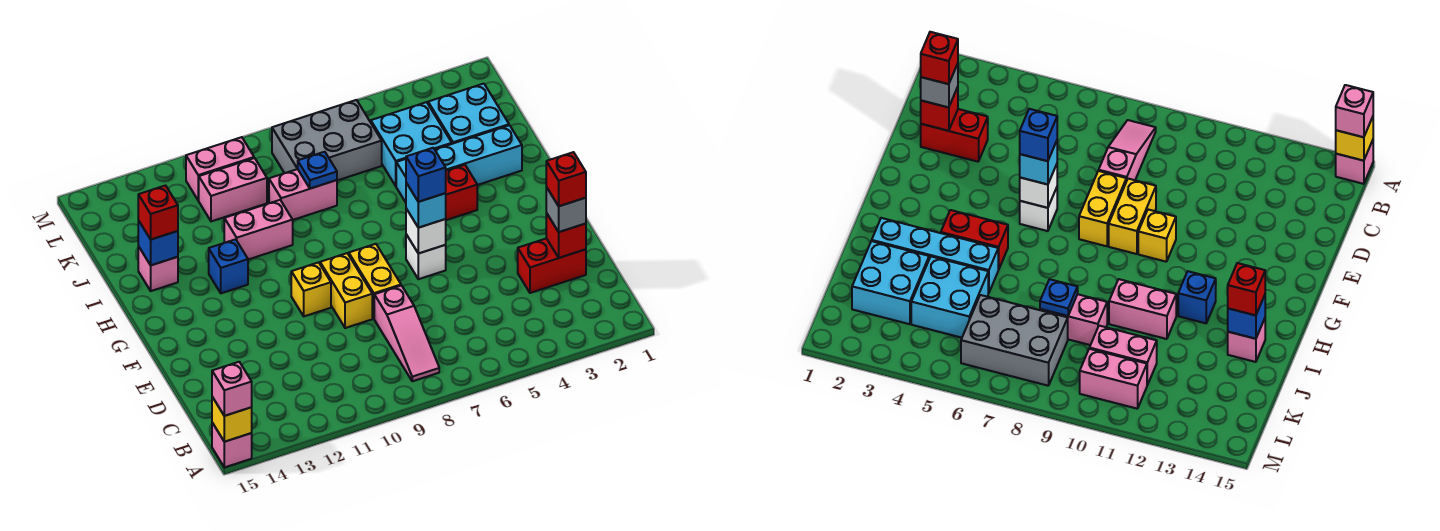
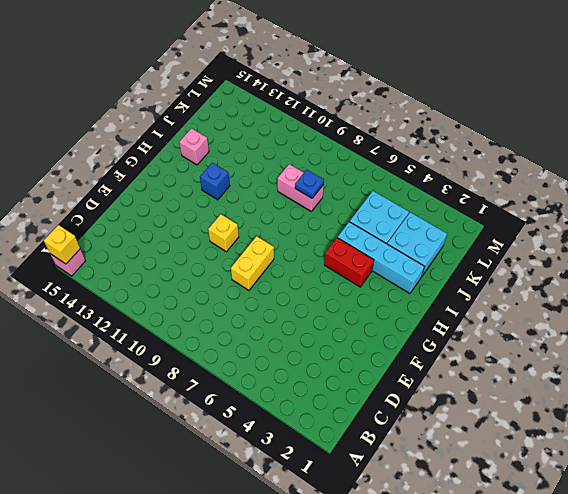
none -> pink slope B8:D8 level 1 top D
none -> red brick D2:D3 level 1
none -> yellow brick E9:F9 level 1

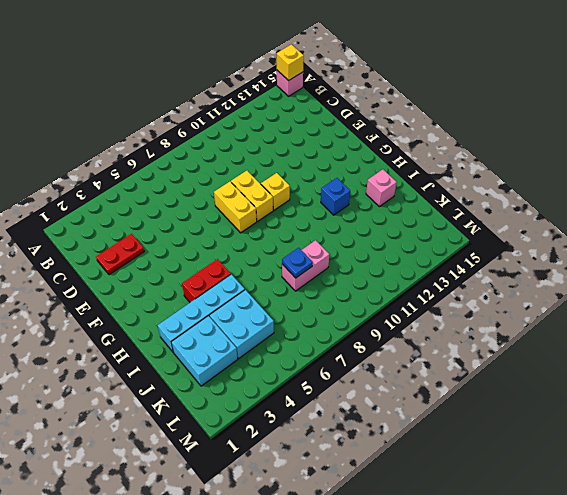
red plate D2:D3 level 1 -> red brick D2:D3 level 1
none -> pink slope B8:D8 level 1 top D
none -> white brick F6 level 1
none -> pink brick I10:I11 level 1

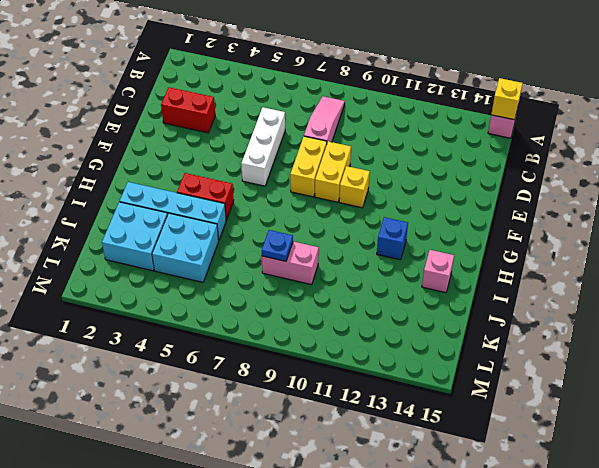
white brick D6:F6 level 1 -> white brick F6 level 1
none -> pink brick I10:I11 level 1
none -> grey brick K6:L8 level 1
none -> pink brick K10:K11 level 1

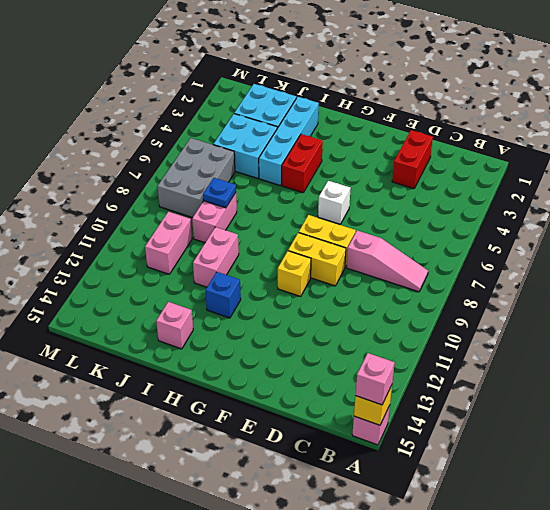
none -> pink brick L10:L11 level 1
none -> red brick D2 level 2
none -> white brick F6 level 2

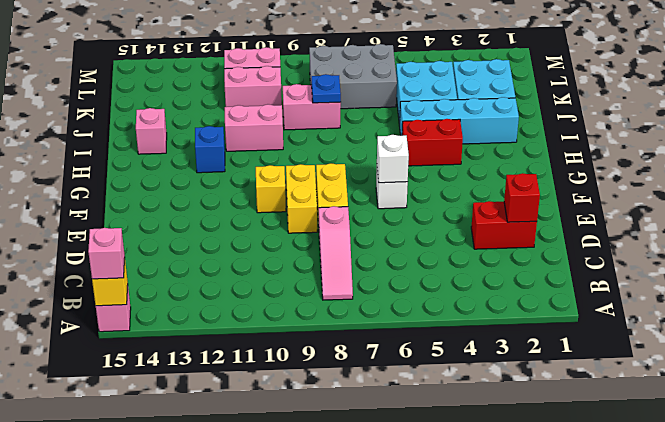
none -> blue brick I14 level 2
none -> grey brick D2 level 3
none -> cyan brick F6 level 3

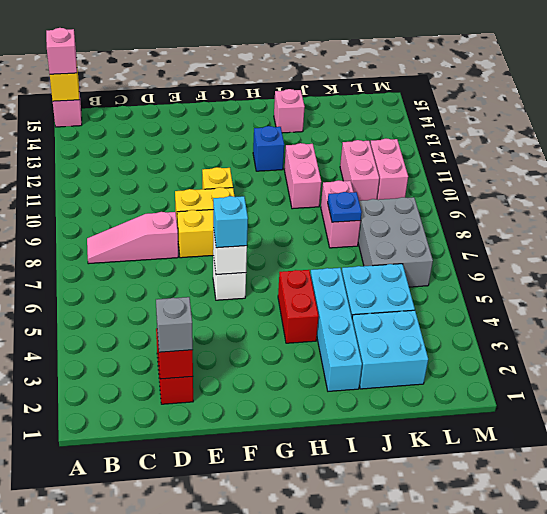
none -> blue brick I14 level 2
none -> red brick I14 level 3
none -> red brick D2 level 4

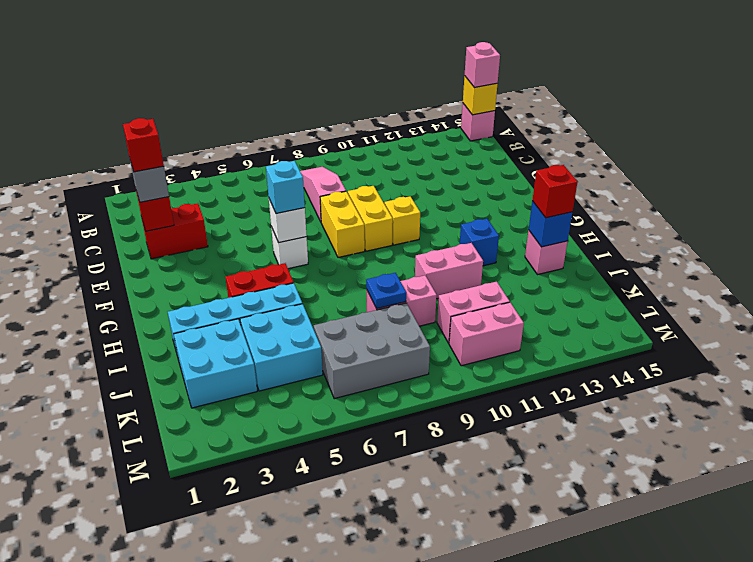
none -> blue brick F6 level 4

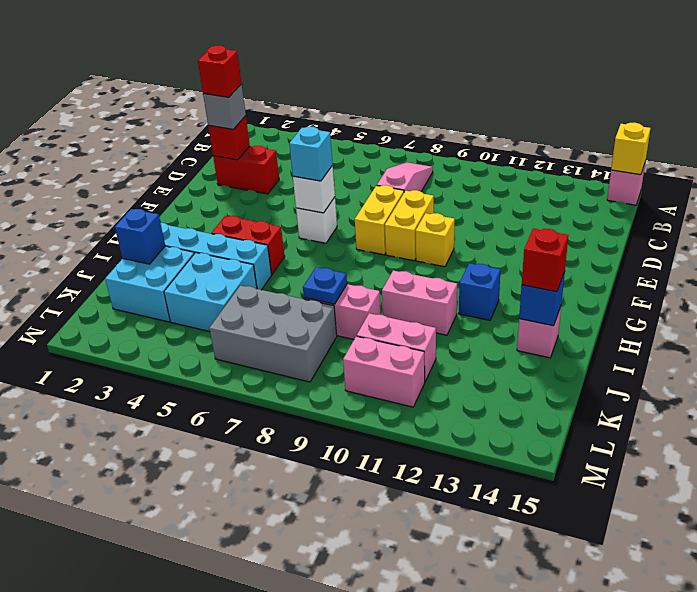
blue brick J2 level 2 -> blue brick F6 level 4
none -> pink brick A15 level 3

